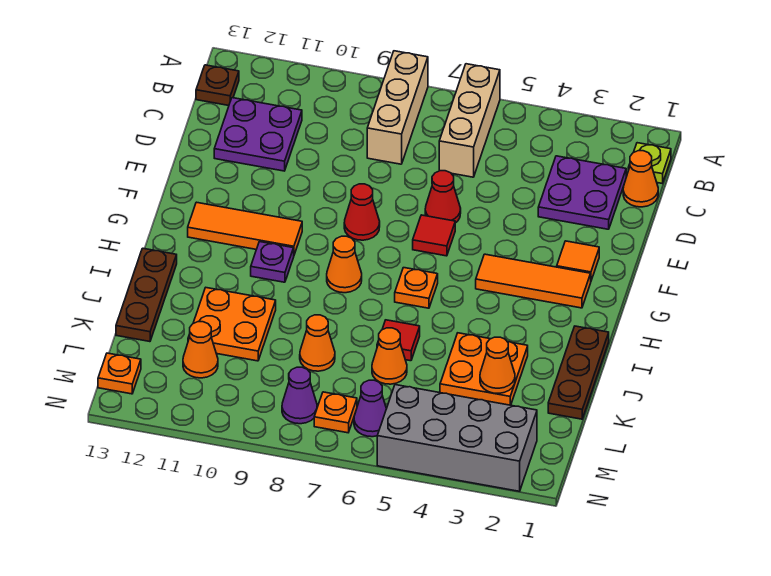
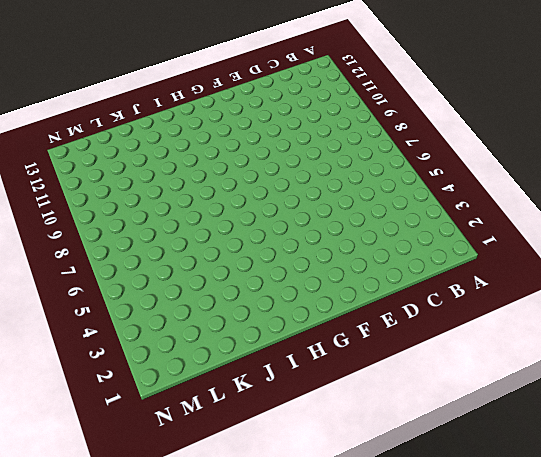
none -> tan brick A6:C6 level 1
none -> tan brick A8:C8 level 1
none -> lime plate B1 level 1
none -> brown plate B13 level 1

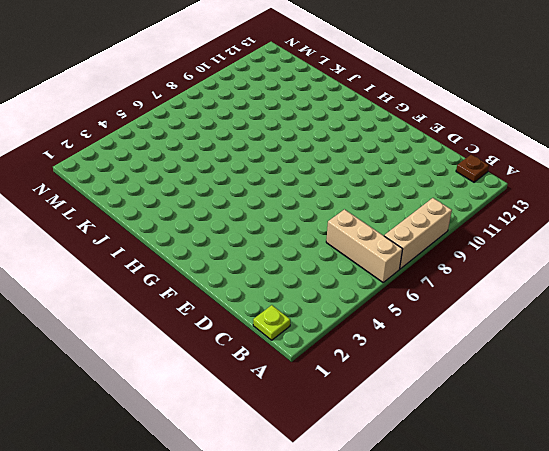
tan brick A7:A9 level 1 -> tan brick A8:C8 level 1
none -> orange cone C1 level 1
none -> purple plate C2:D3 level 1
none -> purple plate C11:D12 level 1
none -> red cone E6 level 1

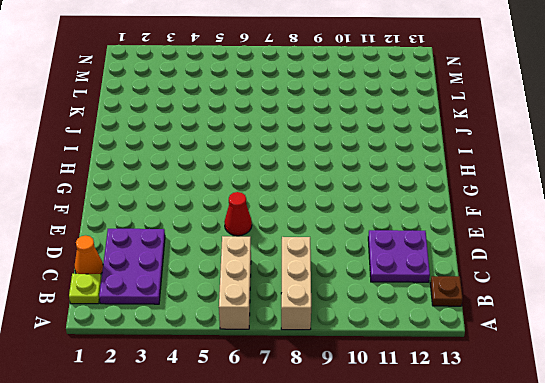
purple plate B2:D3 level 1 -> purple plate C2:D3 level 1
none -> orange tile F2 level 1
none -> red tile F6 level 1
none -> red cone F8 level 1
none -> orange tile G2:G4 level 1

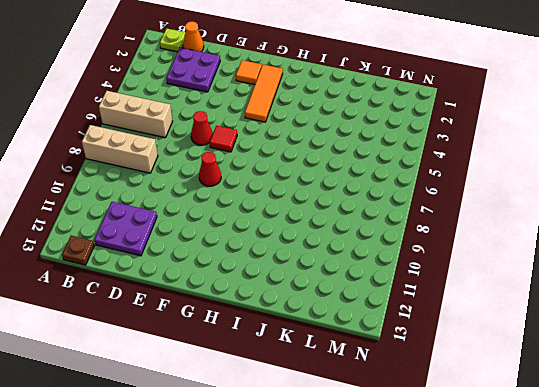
none -> orange tile G10:G12 level 1
none -> orange plate H6 level 1
none -> orange cone H8 level 1
none -> purple plate H10 level 1

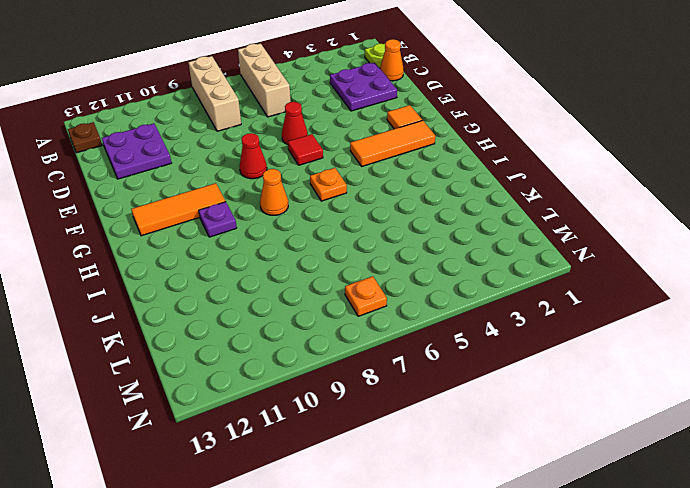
none -> brown plate I1:K1 level 1
none -> brown plate I13:K13 level 1
none -> orange plate J3:K4 level 1
none -> red tile J6 level 1

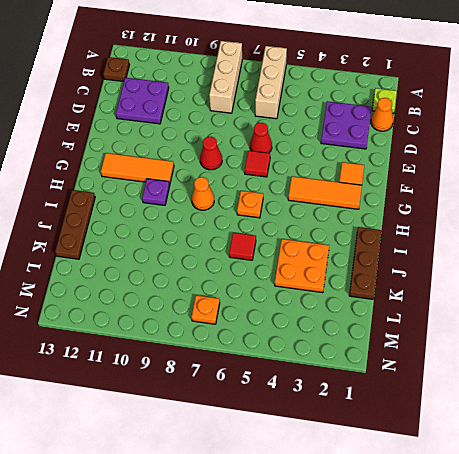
none -> orange plate J10:K11 level 1
none -> orange cone K6 level 1
none -> orange cone K8 level 1
none -> orange cone L11 level 1

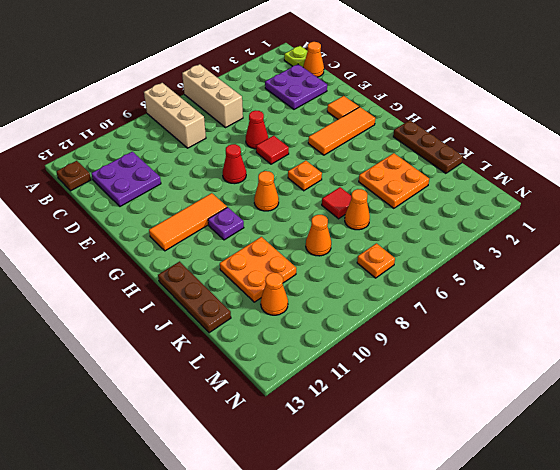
none -> grey brick M2:N5 level 1
none -> purple cone M6 level 1
none -> purple cone M8 level 1
none -> orange plate M13 level 1

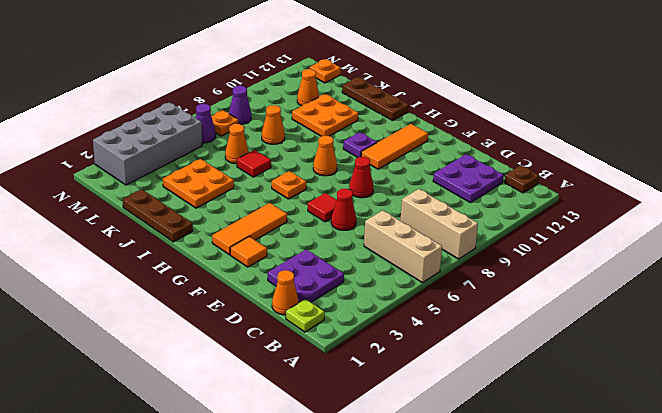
none -> orange cone K3 level 2

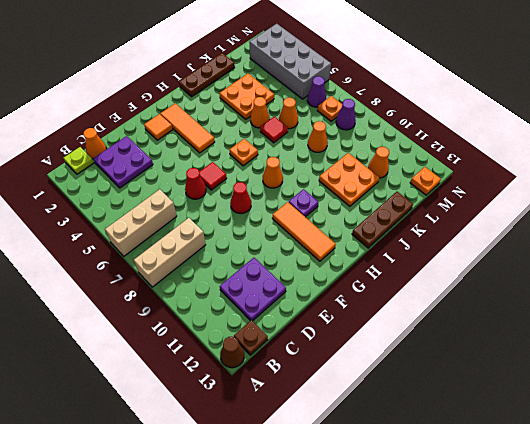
brown cone A13 level 1 -> none
orange cone J5 level 1 -> orange cone K3 level 2

